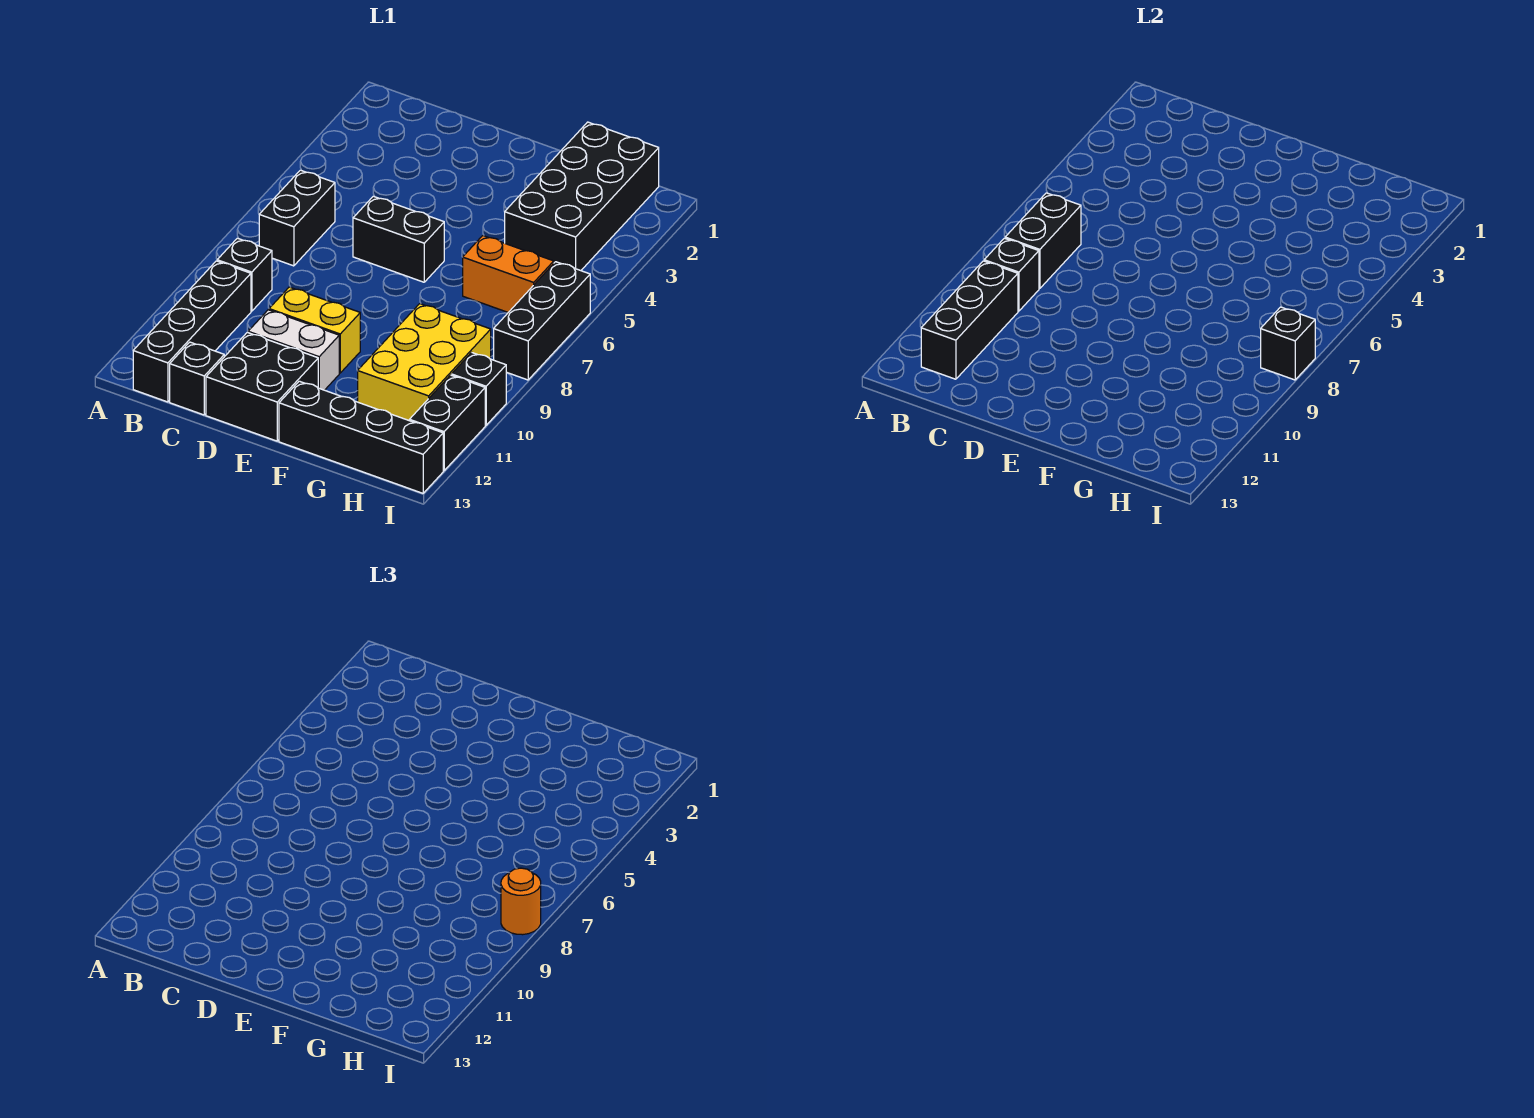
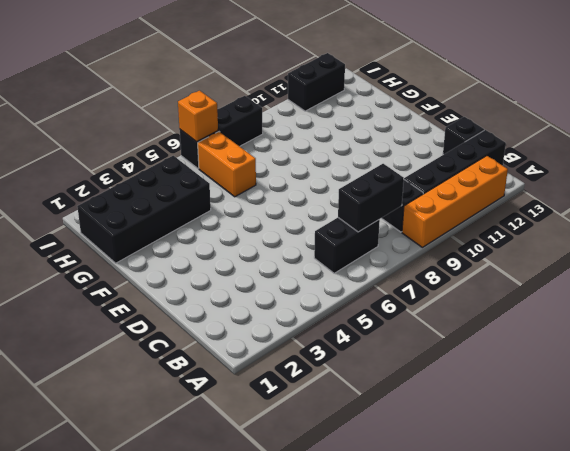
orange brick A9:A12 level 1 -> none
orange brick I6 level 2 -> none
none -> black brick D6:E6 level 1
none -> yellow brick D10:E10 level 1
none -> white brick D11:E11 level 1

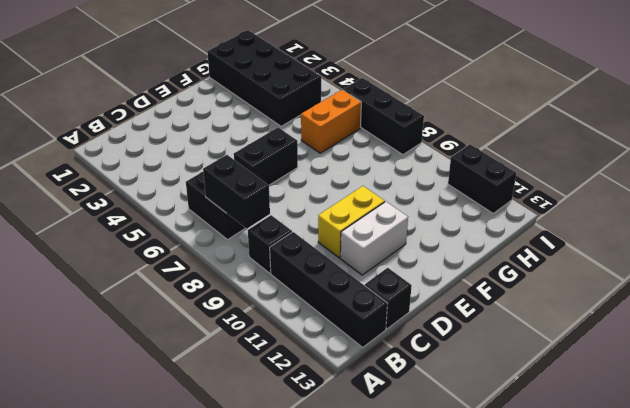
none -> black brick D12:E13 level 1
none -> black brick F13:I13 level 1
none -> yellow brick G9:H11 level 1

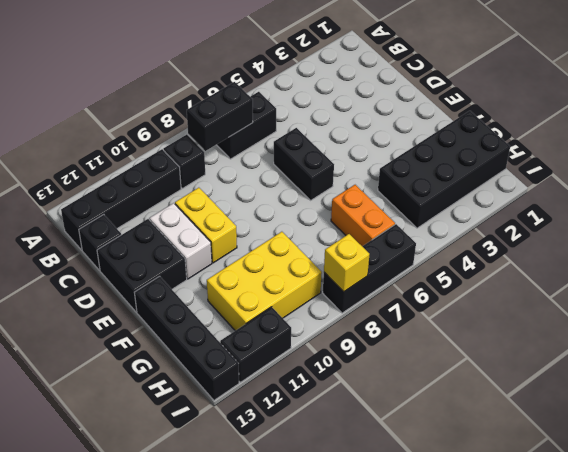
yellow brick I8 level 2 -> black brick I8 level 2
none -> black brick I10 level 1
none -> black brick B9 level 2
none -> black brick B10:B12 level 2

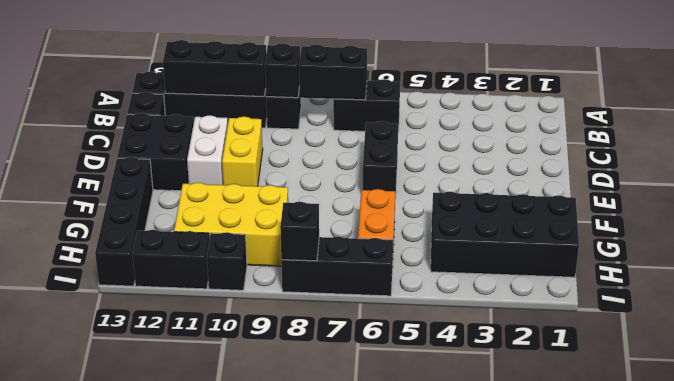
none -> orange round brick I8 level 3

